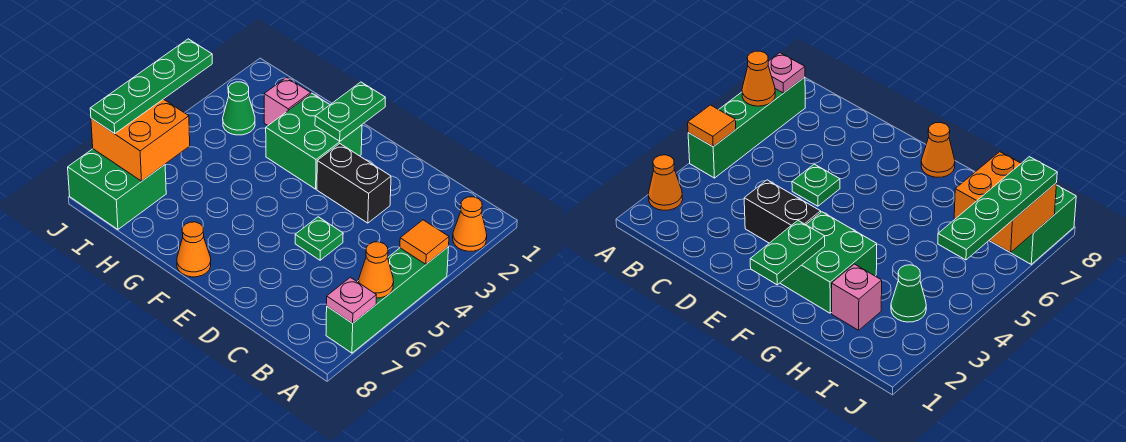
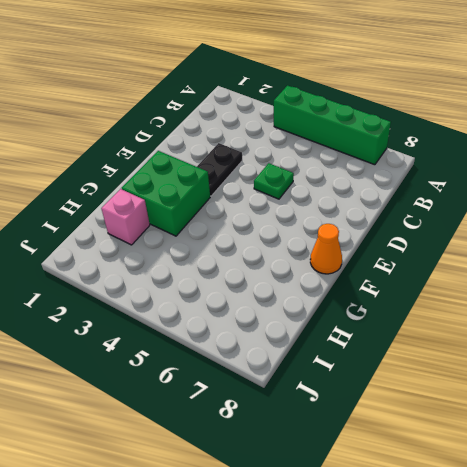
black plate D3:E3 level 1 -> black brick D3:E3 level 1
none -> orange cone A2 level 1
none -> green cone I3 level 1
none -> green brick I7:J8 level 1

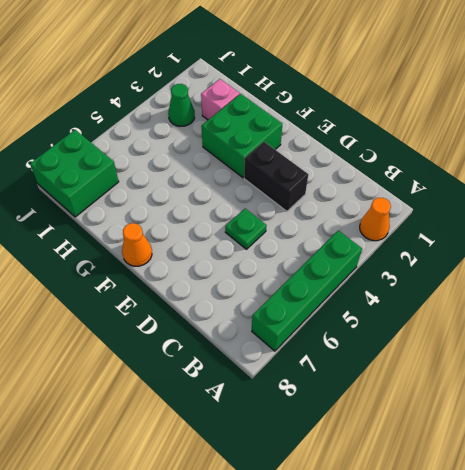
none -> orange tile A4 level 2
none -> orange cone A6 level 2
none -> pink plate A7 level 2

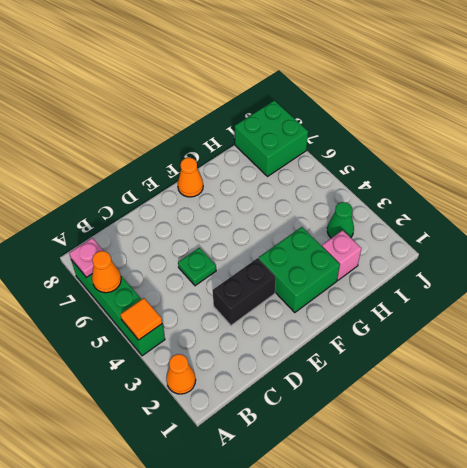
none -> green plate F1:F2 level 2
none -> orange brick I6:J7 level 2
none -> green plate J4:J7 level 3

